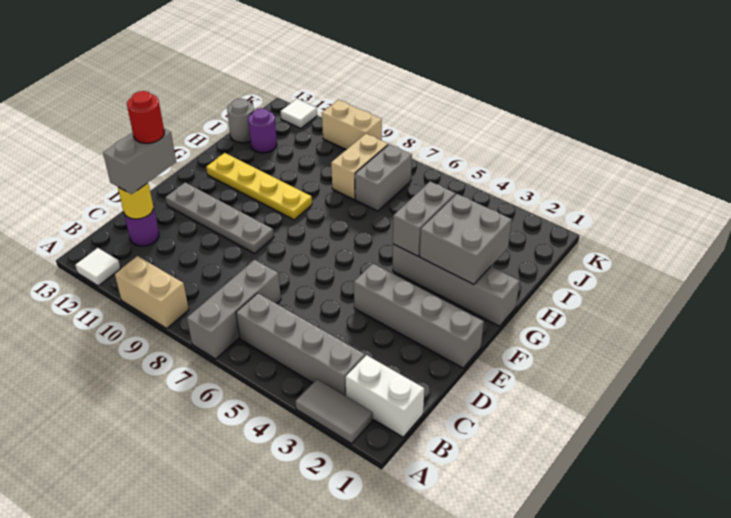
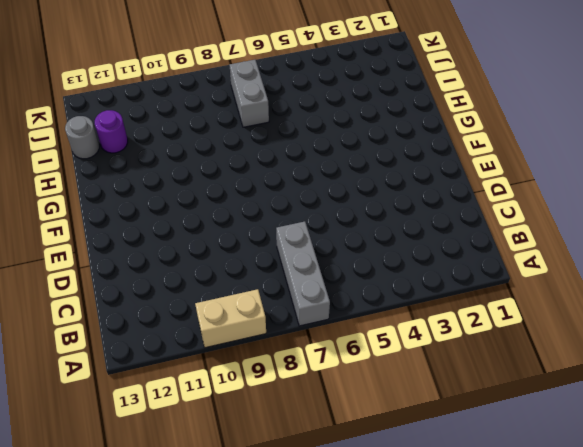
none -> grey tile A2:A3 level 1
none -> white tile A12 level 1
none -> white brick B1:B2 level 1

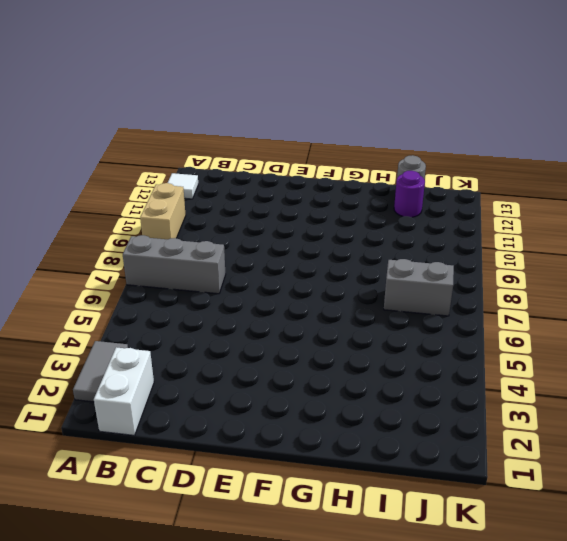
none -> grey brick B3:B6 level 1
none -> purple round brick C12 level 1
none -> grey brick E1:E4 level 1

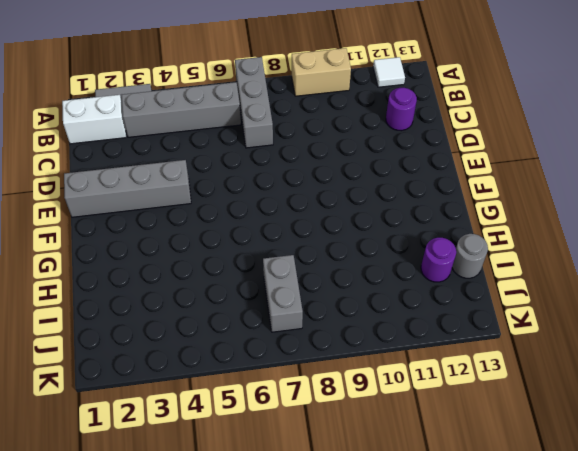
none -> grey plate E9:E12 level 1
none -> grey brick G1:G4 level 1
none -> yellow plate G9:G12 level 1

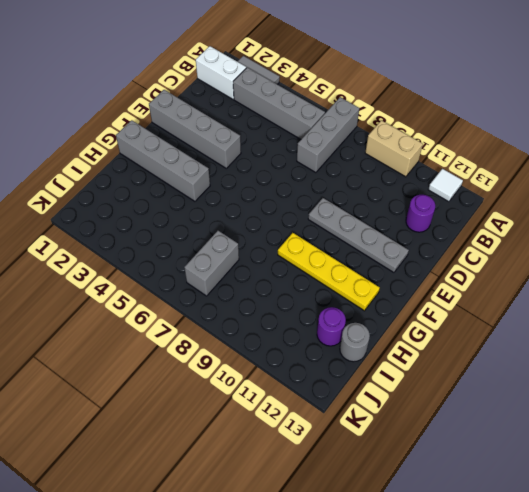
none -> tan brick I8:J8 level 1
none -> tan brick K9:K10 level 1
none -> white tile K12 level 1

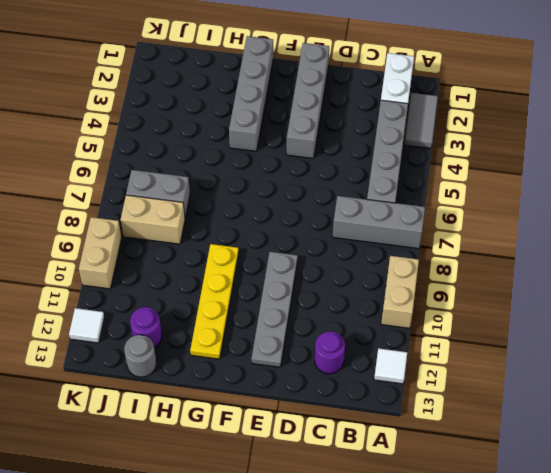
none -> yellow round brick C12 level 2
none -> grey brick G2:H3 level 2
none -> grey brick G4:H4 level 2

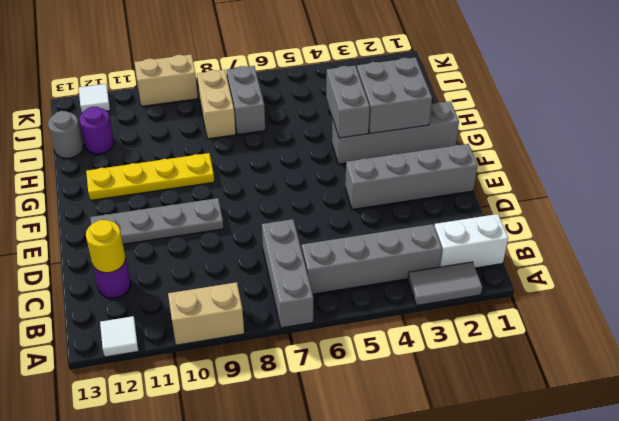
none -> grey brick C12:D12 level 3
none -> red round brick D12 level 4

